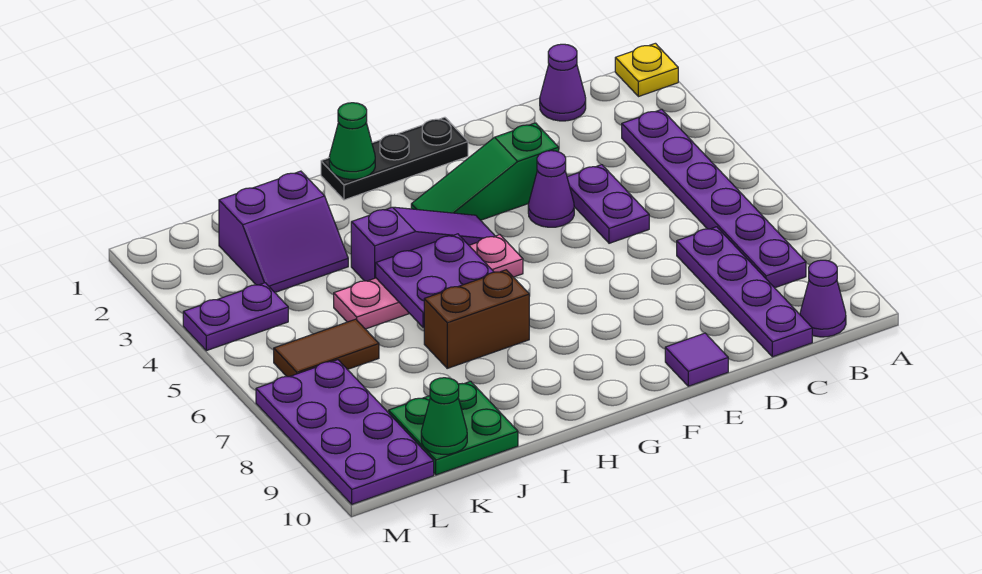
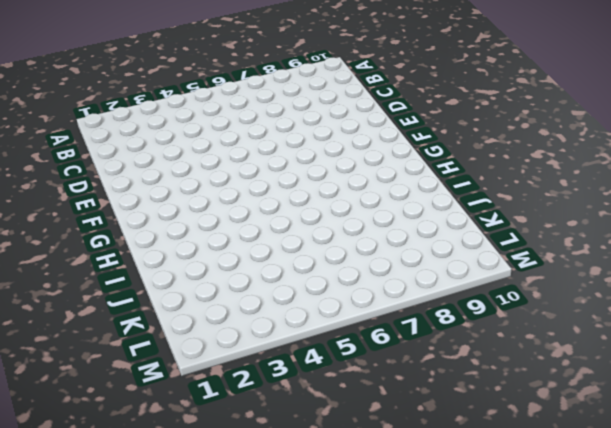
none -> yellow plate A1 level 1
none -> purple plate B3:B8 level 1
none -> purple cone B10 level 1

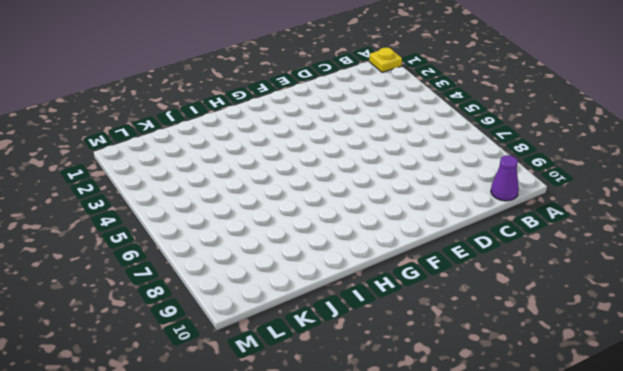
none -> purple plate B3:B8 level 1
none -> purple cone C1 level 1
none -> purple plate C7:C10 level 1

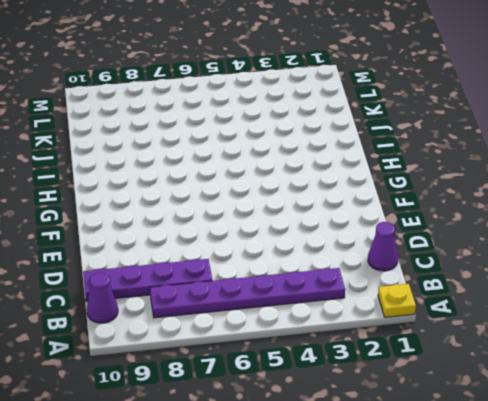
none -> purple plate D4:D5 level 1
none -> green slope E3:G3 level 1 top E
none -> purple cone E4 level 1

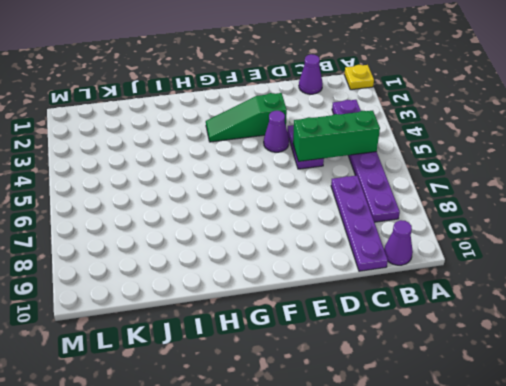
green brick B5:D5 level 2 -> none
none -> purple tile E10 level 1
none -> black plate F1:H1 level 1
none -> purple slope G4:I4 level 1 top I

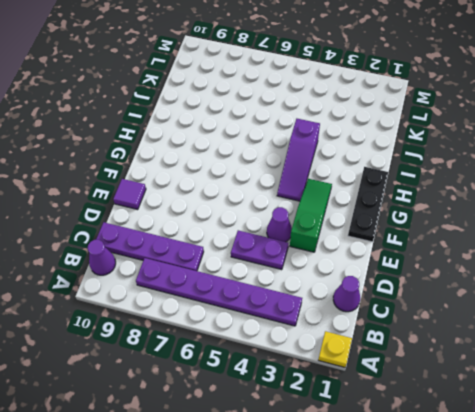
none -> pink plate G5:J5 level 1
none -> brown brick H7:I7 level 1
none -> purple slope J2:K3 level 1 top 2

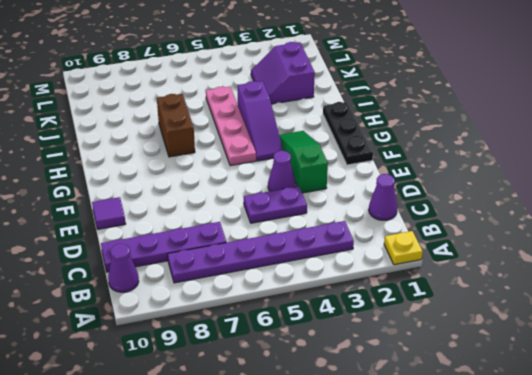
none -> green plate J9:K10 level 1
none -> brown tile K6:L6 level 1
none -> purple plate L4:M4 level 1

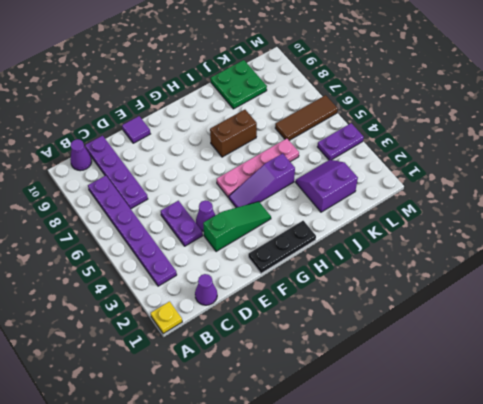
brown tile K6:M6 level 1 -> brown tile K6:L6 level 1
none -> purple plate L7:M10 level 1
none -> green cone H1 level 2
none -> purple plate H5:I6 level 2

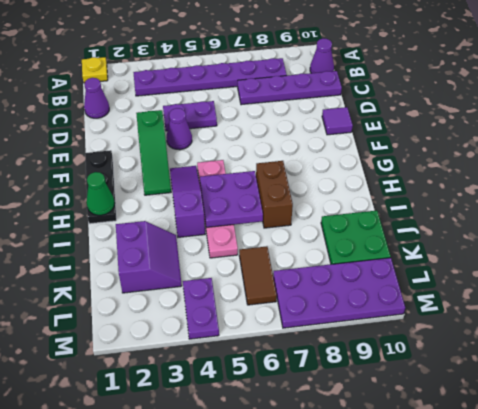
none -> green cone K10 level 2

